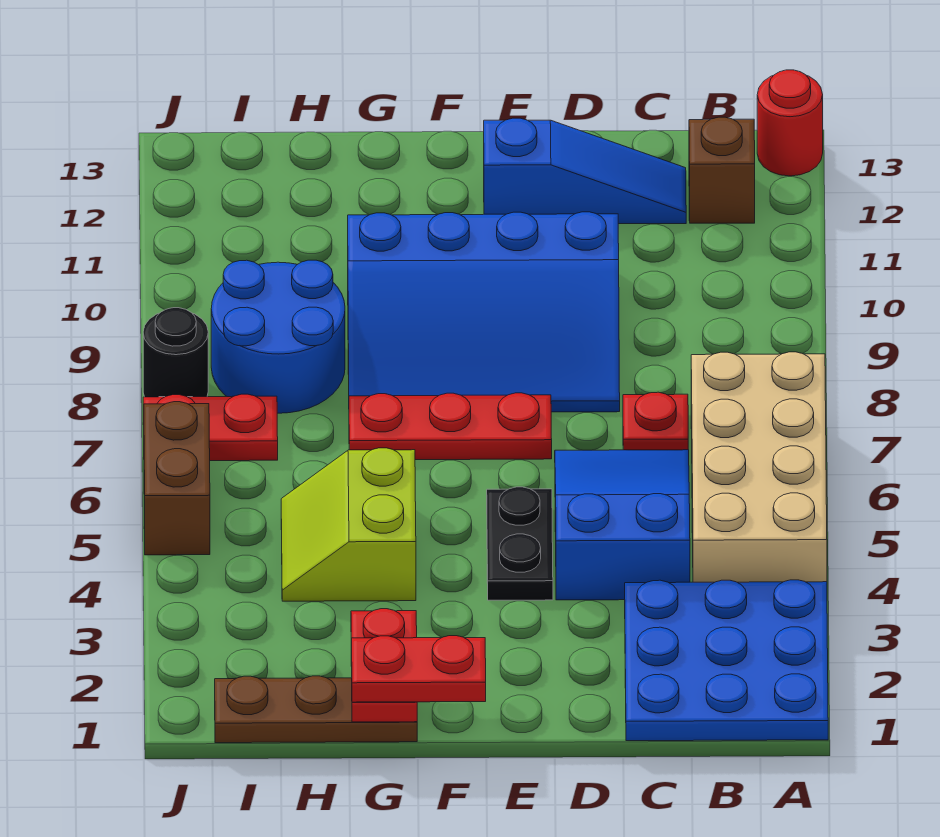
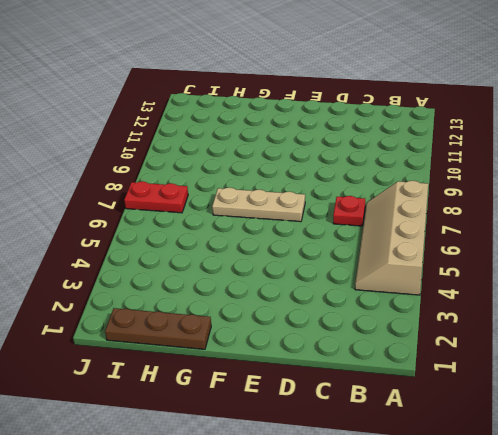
tan slope A4:B7 level 1 top A -> tan brick A4:B7 level 1
tan plate E7:G7 level 1 -> red plate E7:G7 level 1
none -> blue plate A1:C3 level 1
none -> red round brick A13 level 1
none -> brown brick B12 level 1

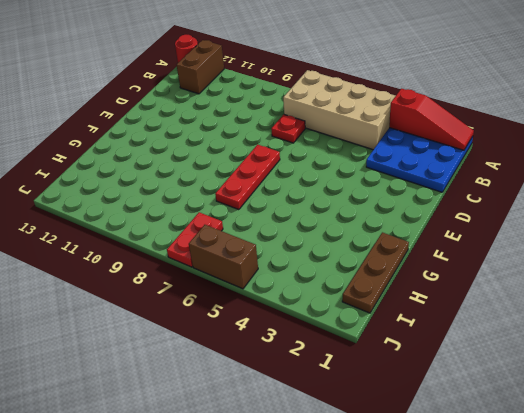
red slope A1:A3 level 2 top 3 -> none
brown brick A12:B12 level 1 -> brown brick B12 level 1
none -> blue slope C4:D6 level 1 top 4
none -> blue slope C12:E12 level 1 top E
none -> blue slope D8:G10 level 1 top 10

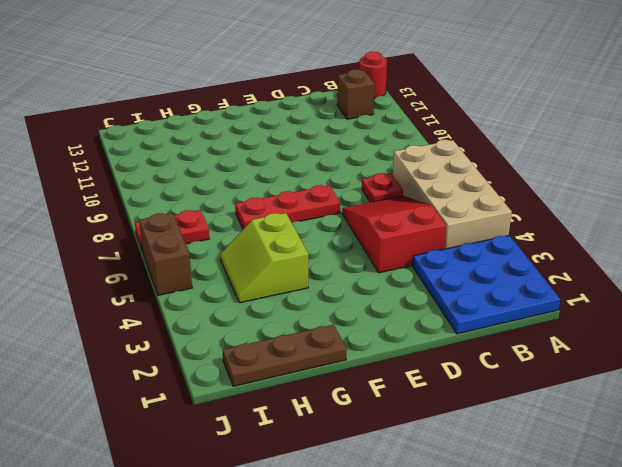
red slope C4:D6 level 1 top 4 -> blue slope C4:D6 level 1 top 4
none -> blue slope C12:E12 level 1 top E
none -> blue slope D8:G10 level 1 top 10
none -> black plate E4:E5 level 1

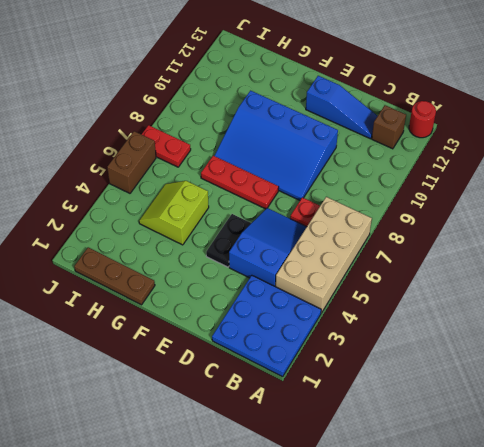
none -> blue round brick H8:I9 level 1
none -> black round brick J8 level 1
none -> red plate G1:G2 level 2

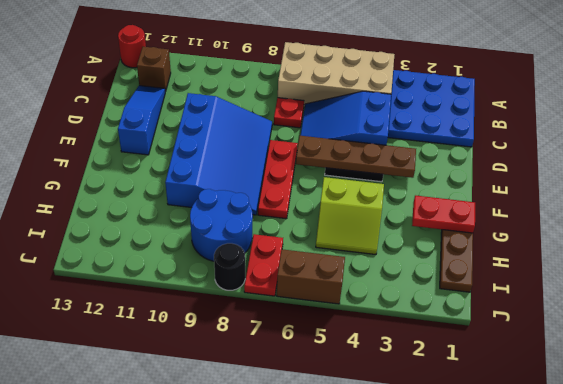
brown plate E3:E6 level 2 -> none
none -> red plate F1:G1 level 3

